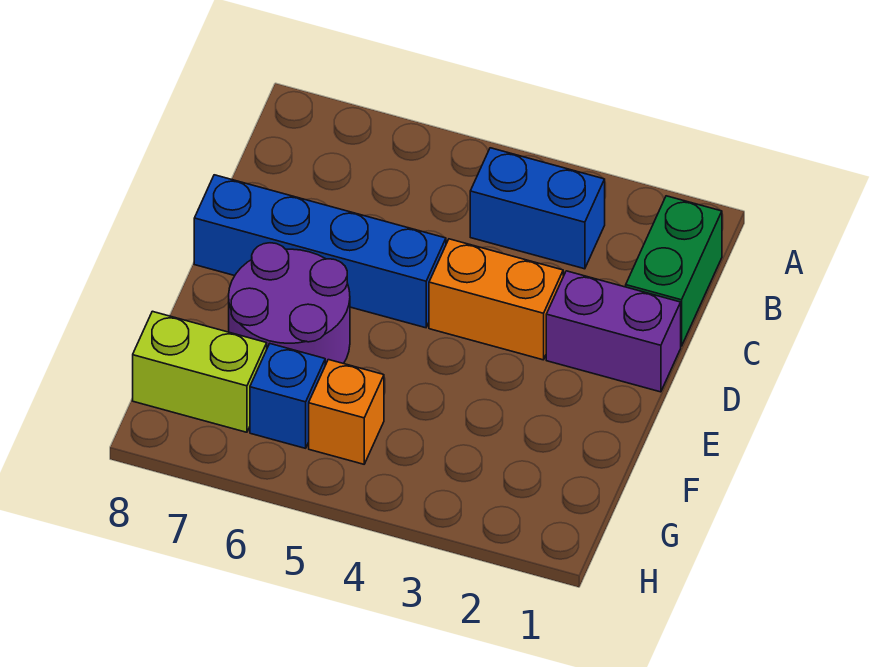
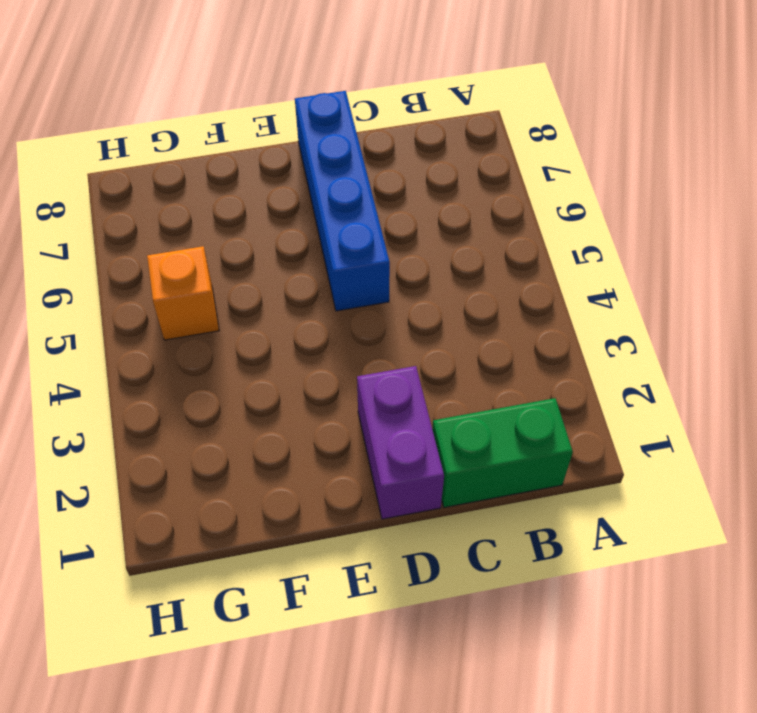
none -> blue brick B3:B4 level 1
none -> orange brick D3:D4 level 1

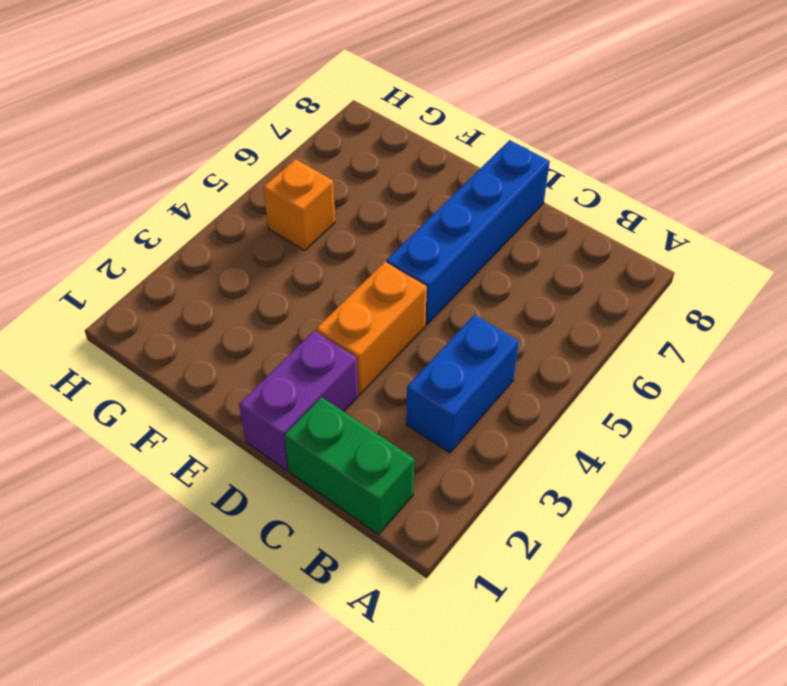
none -> purple round brick E6:F7 level 1
none -> blue brick G6 level 1

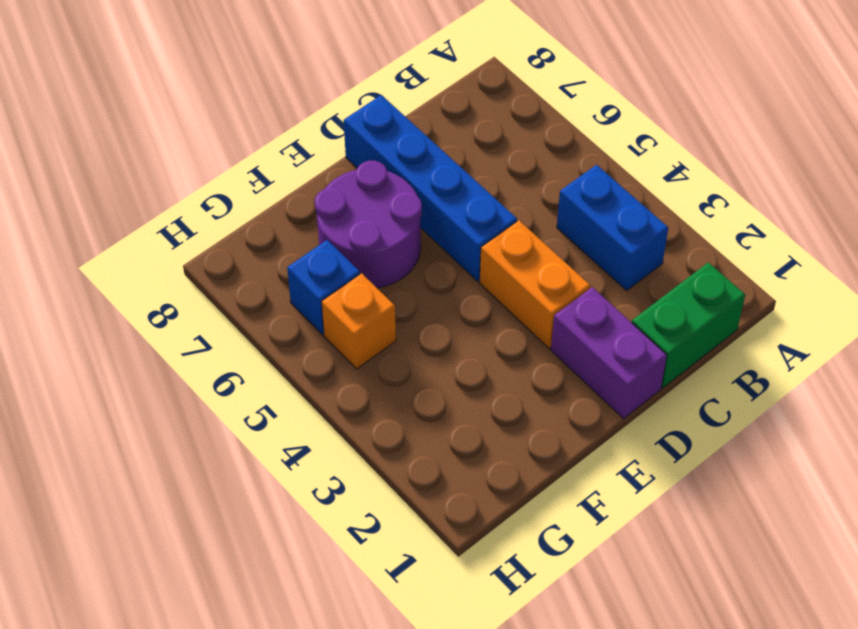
none -> lime brick G7:G8 level 1

